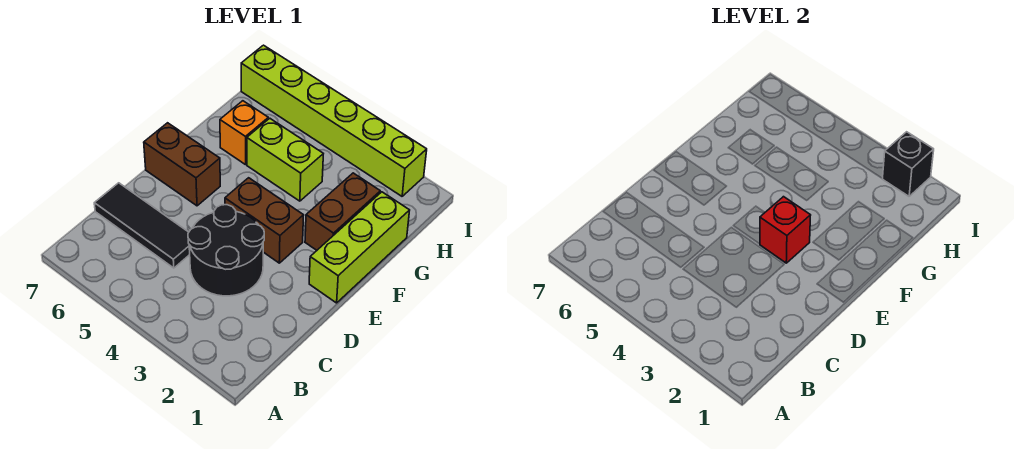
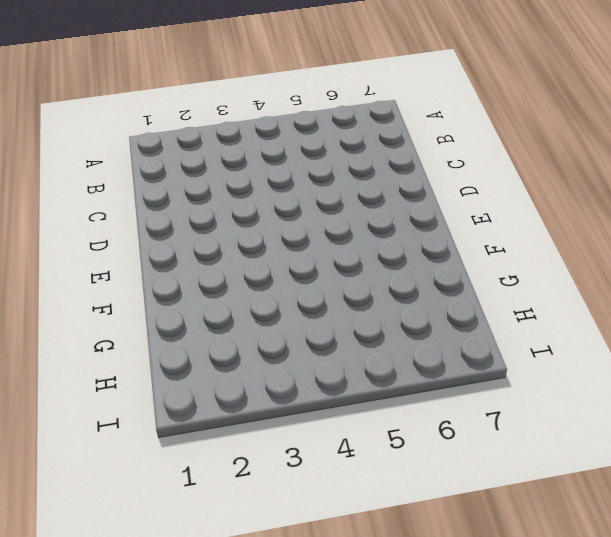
none -> black round brick C3:D4 level 1
none -> black tile C5:C7 level 1

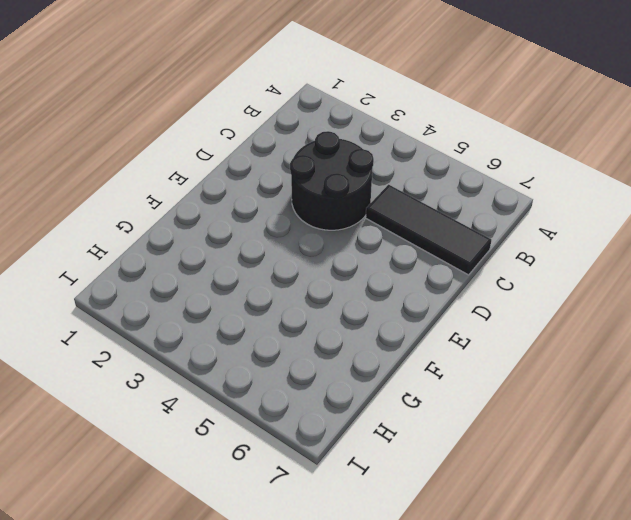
none -> lime brick E1:G1 level 1
none -> brown brick E3:E4 level 1

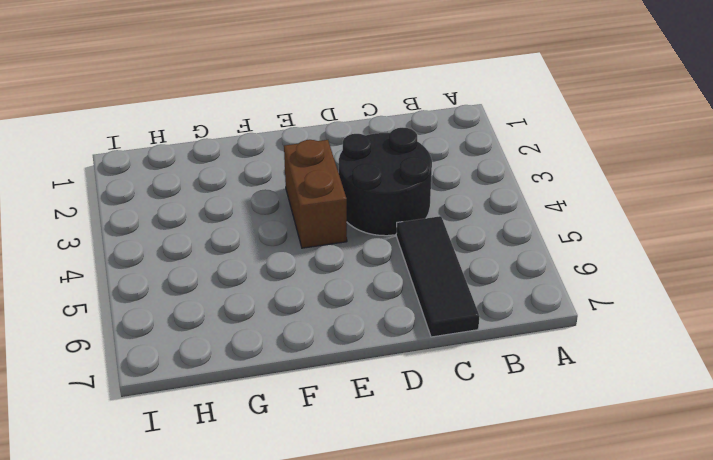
none -> lime brick E1:G1 level 1
none -> brown brick E6:E7 level 1

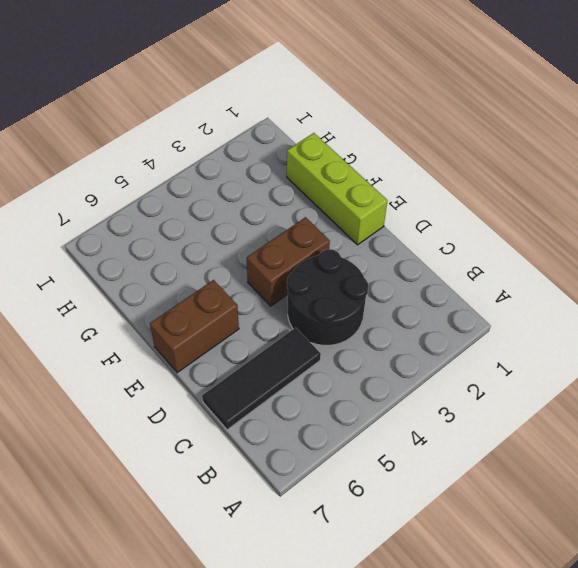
none -> brown brick F2:G2 level 1
none -> lime brick G4:G5 level 1

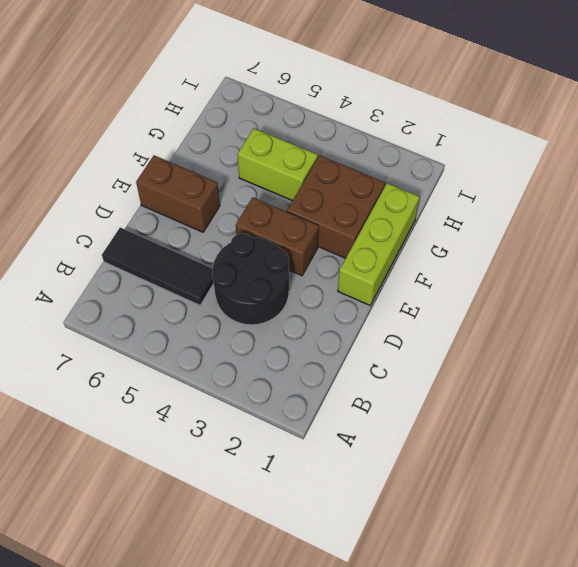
brown brick F2:G3 level 1 -> brown brick F2:G2 level 1
none -> orange brick G6 level 1
none -> lime brick I2:I7 level 1

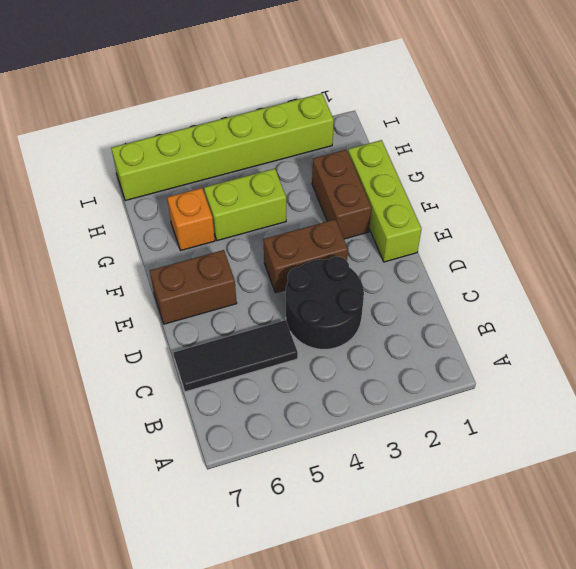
none -> red brick E3 level 2
none -> black brick I2 level 2

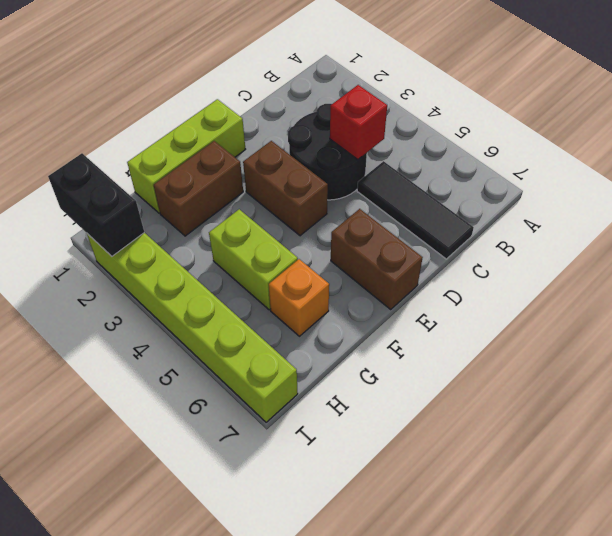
red brick C4 level 2 -> red brick E3 level 2
black brick I1:I2 level 2 -> black brick I2 level 2

